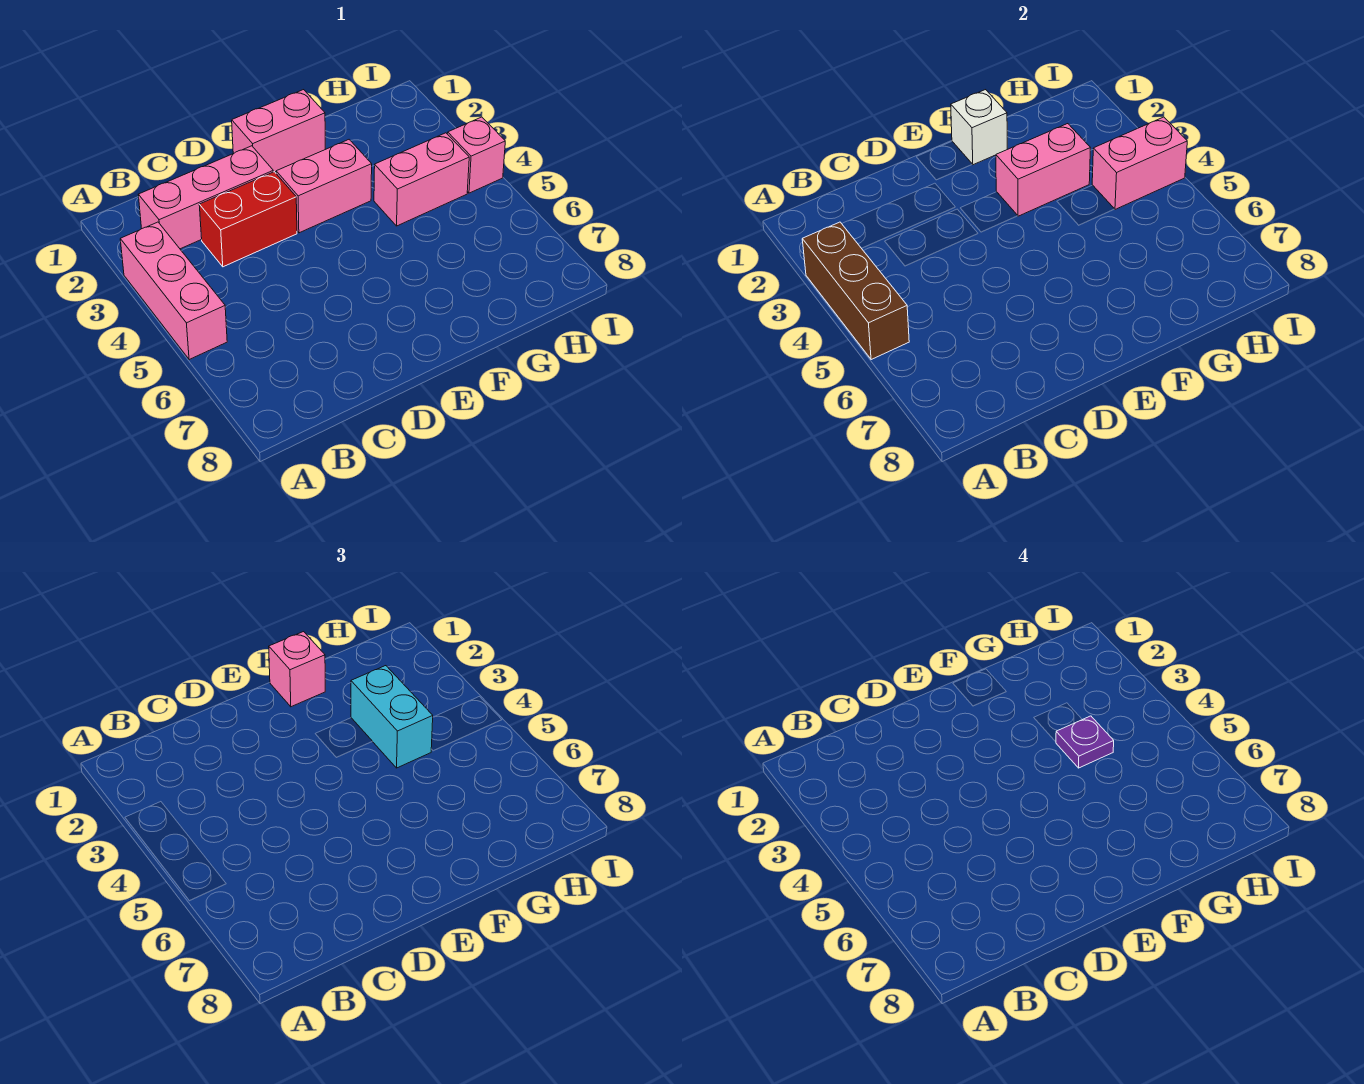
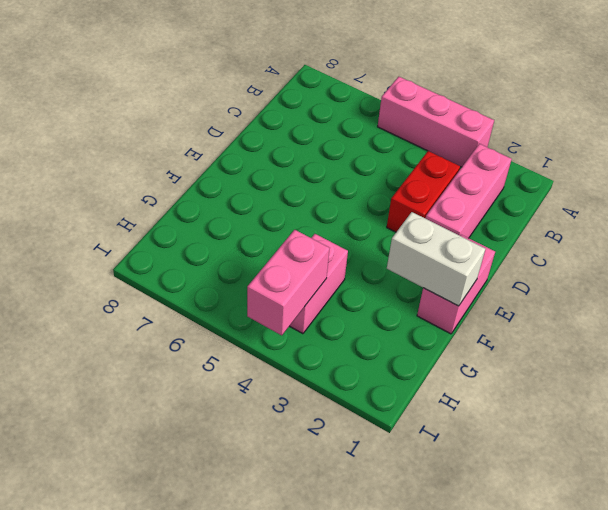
white brick F1:F2 level 2 -> white brick F1 level 2
none -> pink brick E3:F3 level 1
none -> pink brick I4 level 1
none -> brown brick A3:A5 level 2

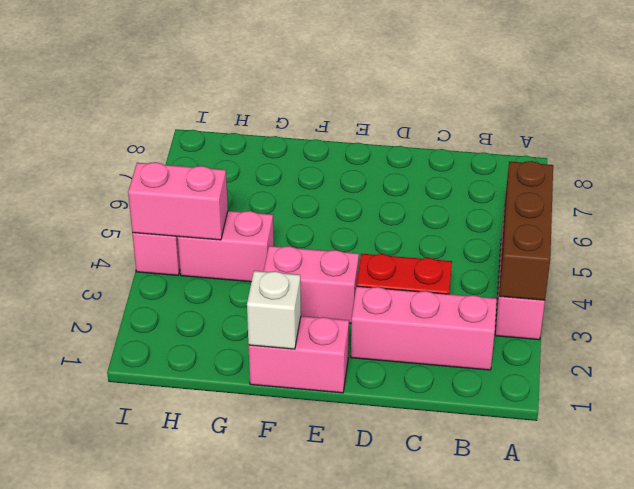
none -> pink brick F3:G3 level 2
none -> pink brick F1 level 3
none -> cyan brick G3:G4 level 3

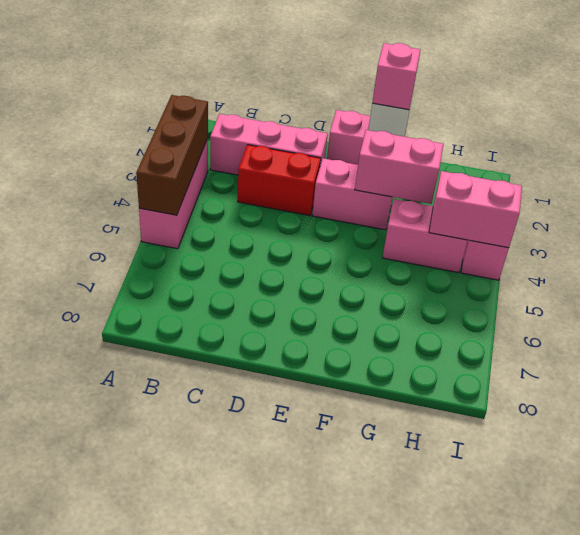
none -> cyan brick G3:G4 level 3
none -> purple plate G4 level 4

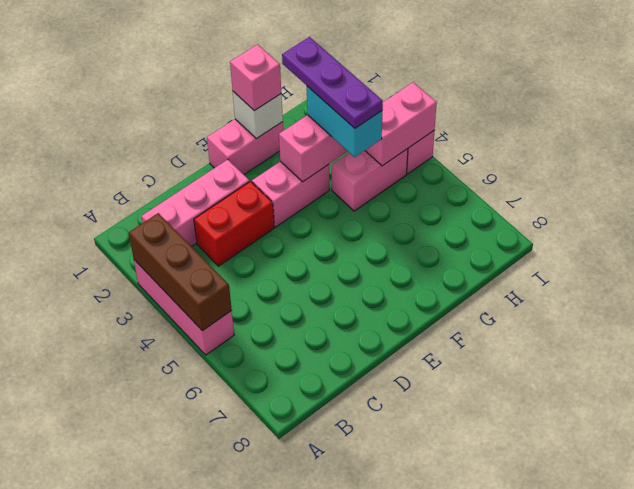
purple plate G2:G4 level 4 -> purple plate G4 level 4

